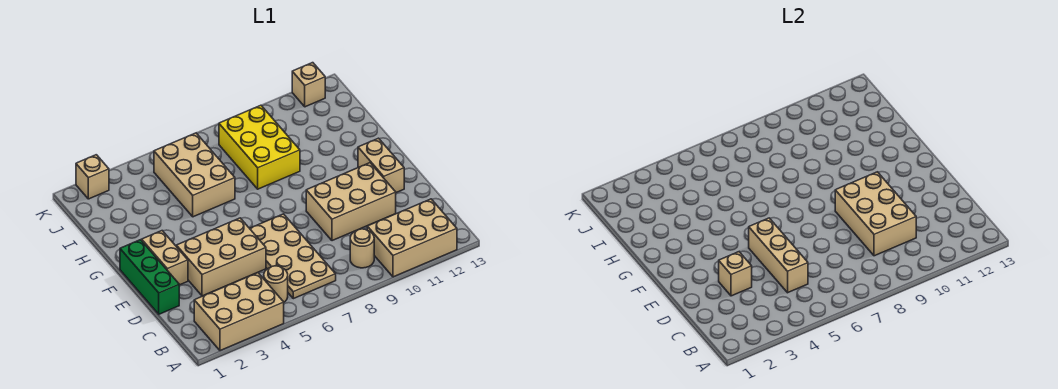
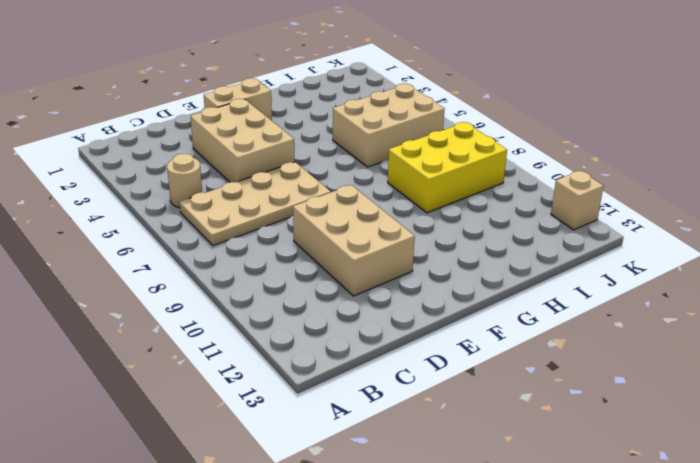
none -> tan brick A2:B4 level 1
none -> tan brick A10:B12 level 1
none -> tan round brick B9 level 1

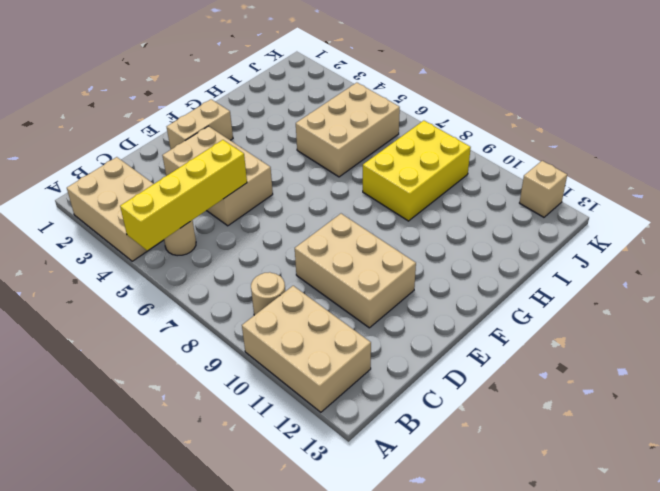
yellow brick A5:D5 level 2 -> tan brick C5:E5 level 2
none -> tan plate B6:E7 level 1
none -> green brick D1:F1 level 1
none -> tan brick E12:F12 level 1

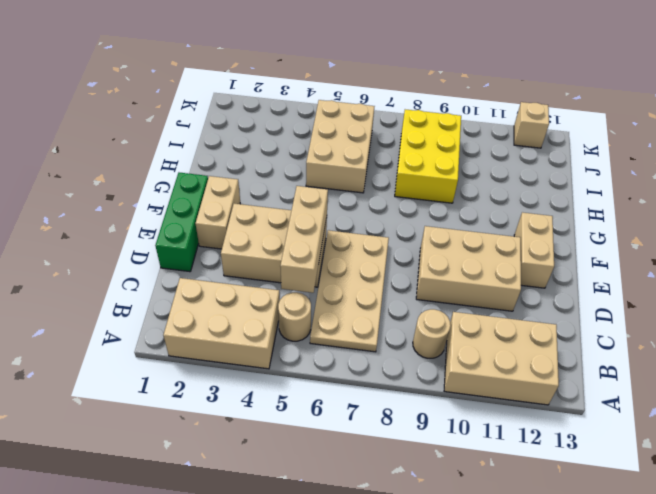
none -> tan brick K2 level 1
none -> tan brick C9:E10 level 2
none -> tan brick D3 level 2

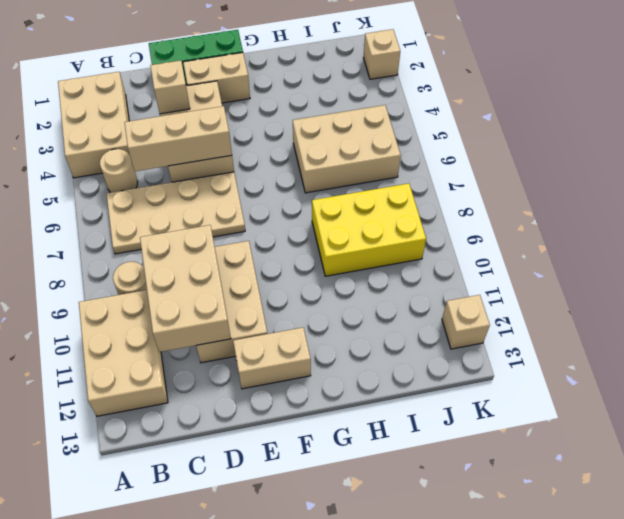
tan brick C9:D11 level 2 -> tan brick C9:E10 level 2

